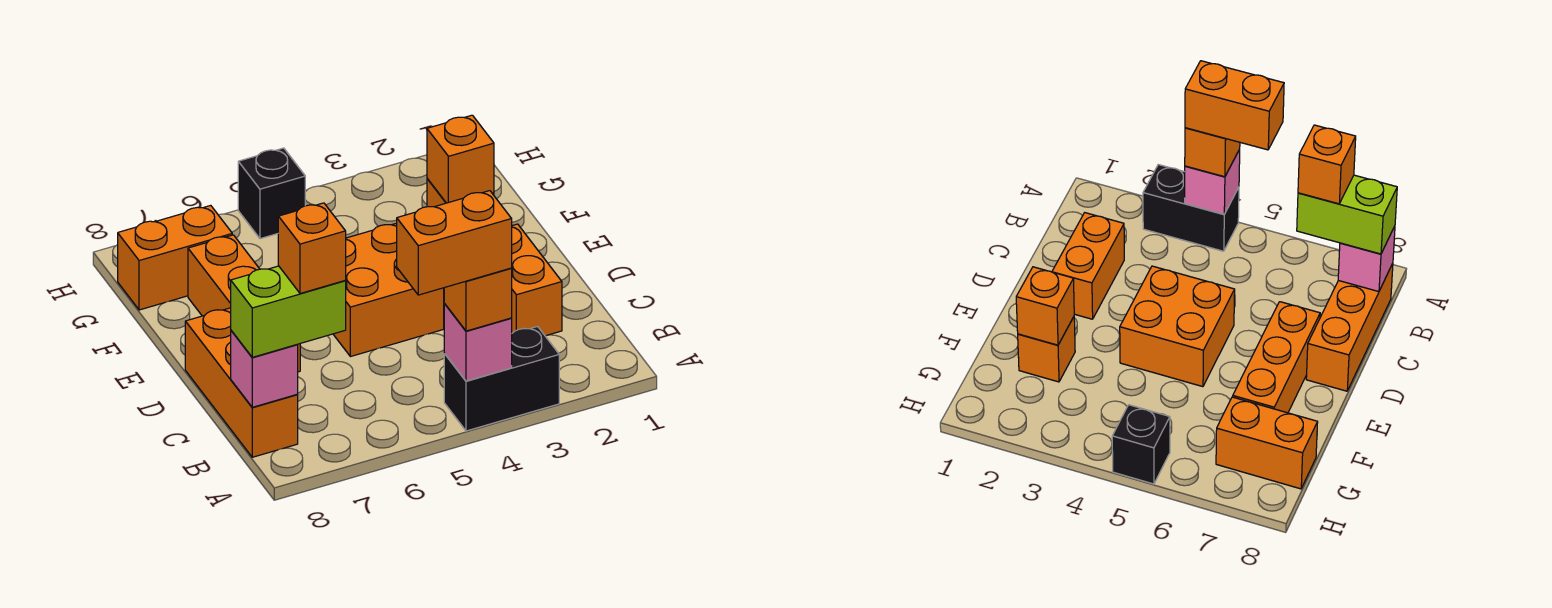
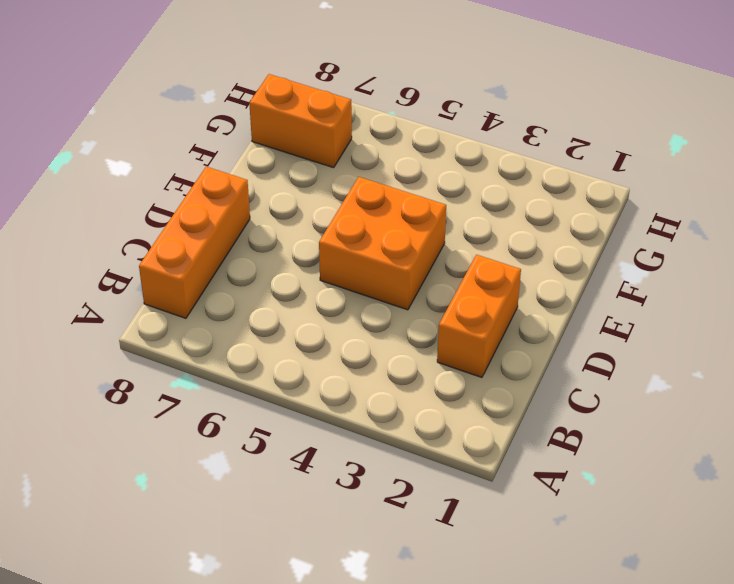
none -> black brick A3:A4 level 1
none -> orange brick D7:F7 level 1
none -> orange brick F2 level 1

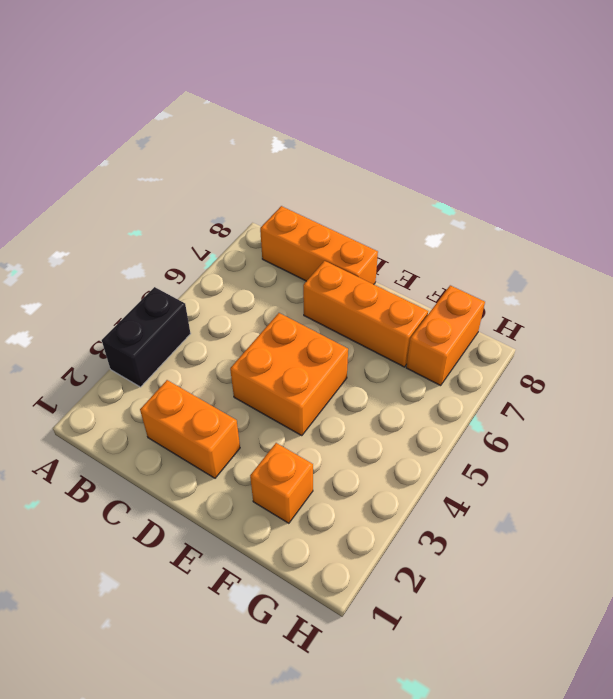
none -> black brick H5 level 1
none -> pink brick A4 level 2
none -> pink brick B8 level 2

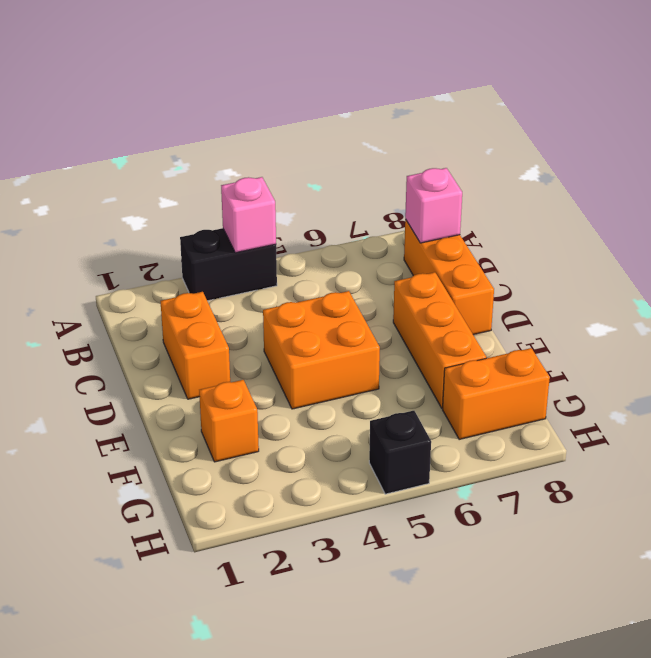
none -> orange brick F2 level 2
none -> orange brick A4 level 3
none -> lime brick B7:B8 level 3

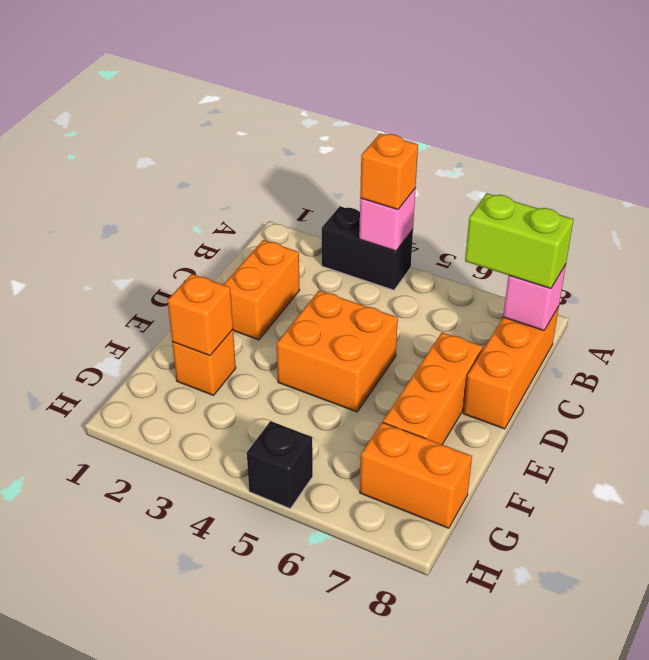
none -> orange brick A4:A5 level 4
none -> orange brick B7 level 4

